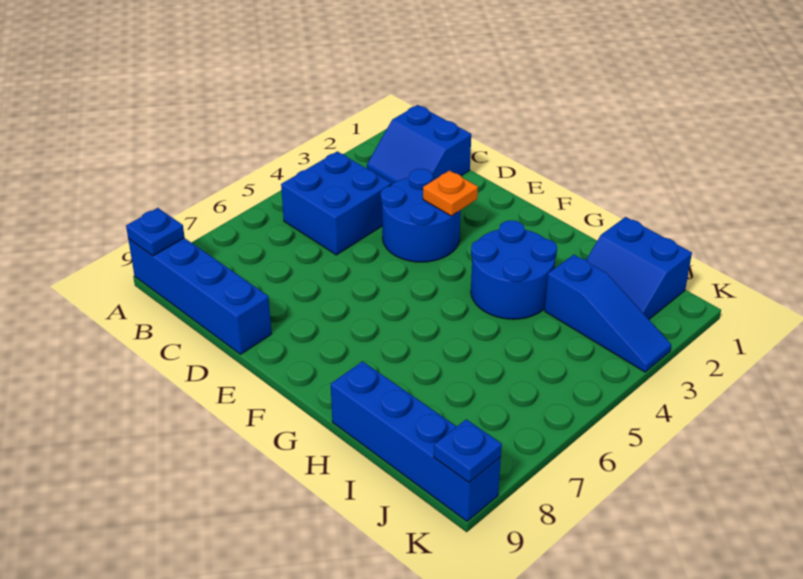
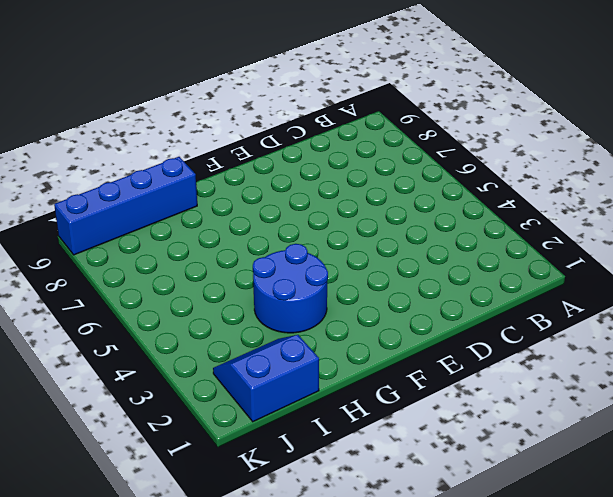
none -> blue brick A9:D9 level 1
none -> blue slope B1:C2 level 1 top 1

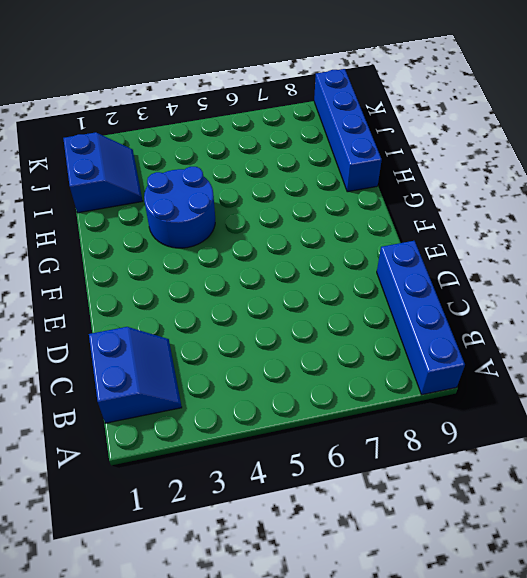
none -> blue brick B4:C5 level 1
none -> blue round brick D3:E4 level 1

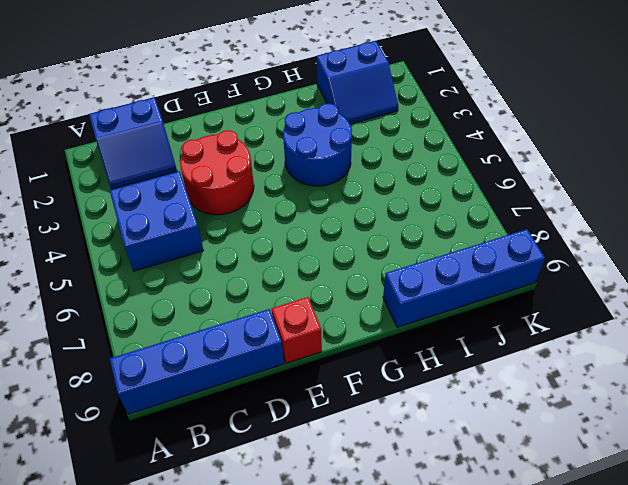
red round brick D3:E4 level 1 -> blue round brick D3:E4 level 1
red brick E9 level 1 -> none
none -> blue slope I3:K3 level 1 top I
none -> blue plate A9 level 2

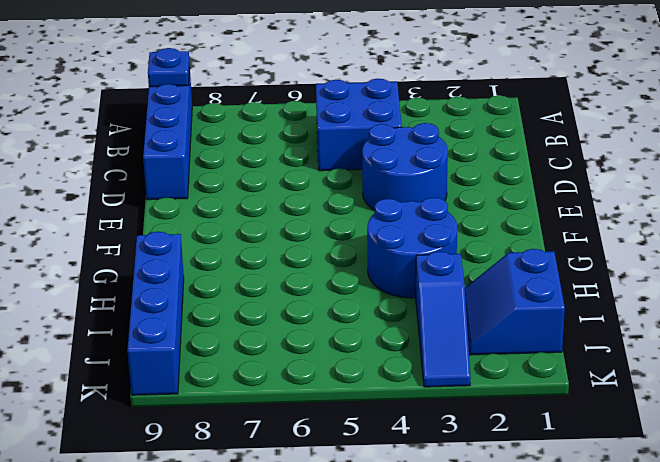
none -> blue slope B1:C2 level 1 top 1
none -> orange plate E3 level 2

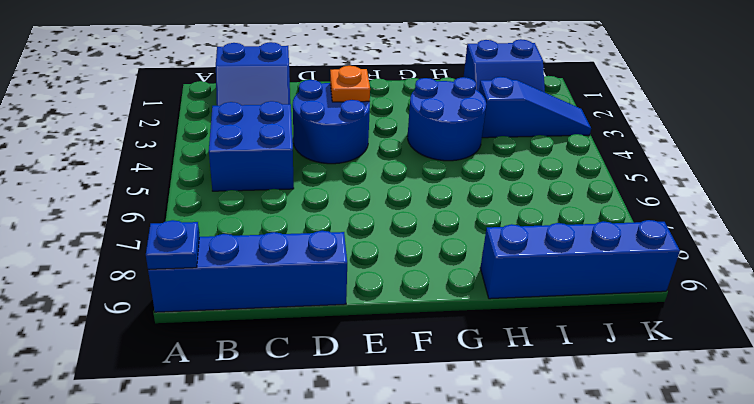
none -> blue plate K9 level 2

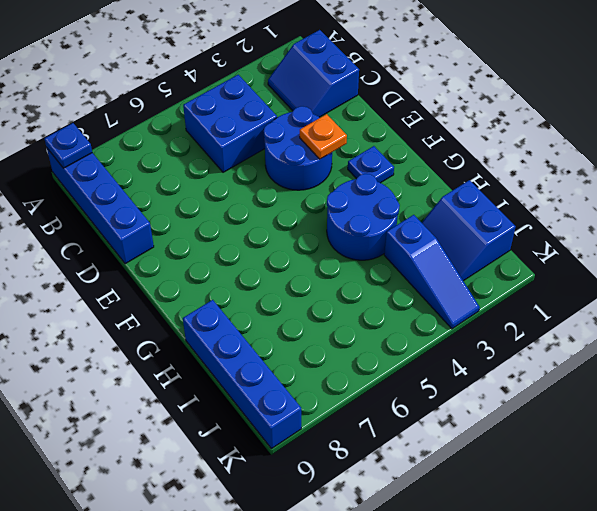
blue plate F2 level 1 -> blue plate K9 level 2

